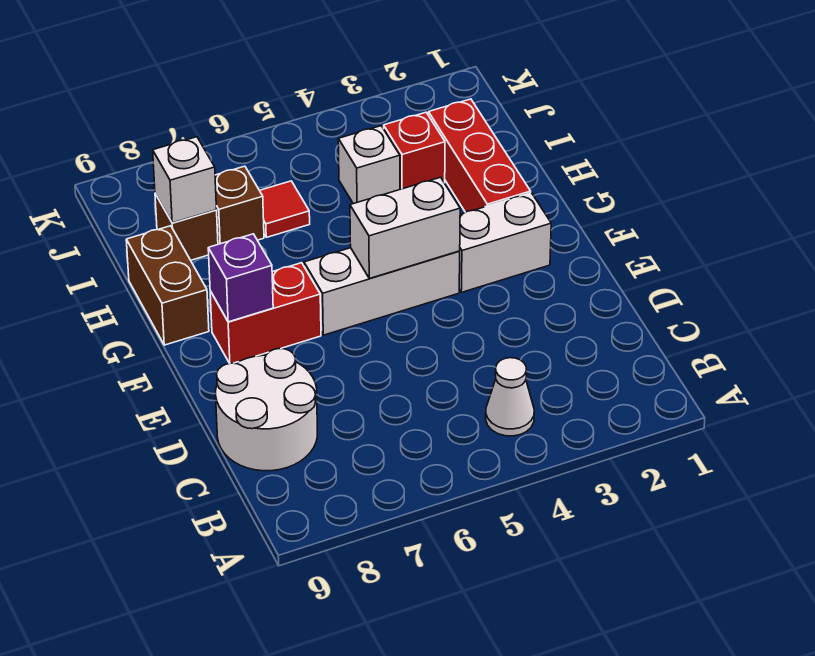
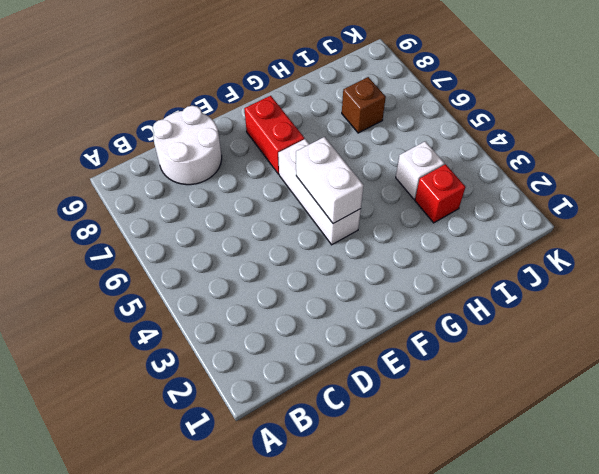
none -> white cone B4 level 1
none -> white brick F2:F3 level 1
none -> red brick G2:I2 level 1

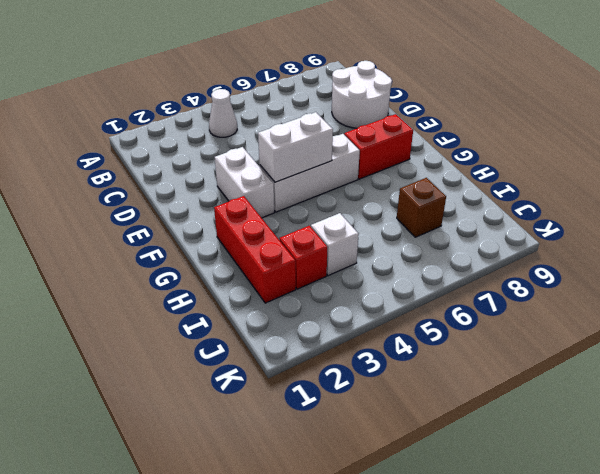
white brick E3:F3 level 1 -> white brick F2:F3 level 1
none -> brown brick G9:H9 level 1
none -> red tile I6 level 1
none -> brown brick I8 level 1

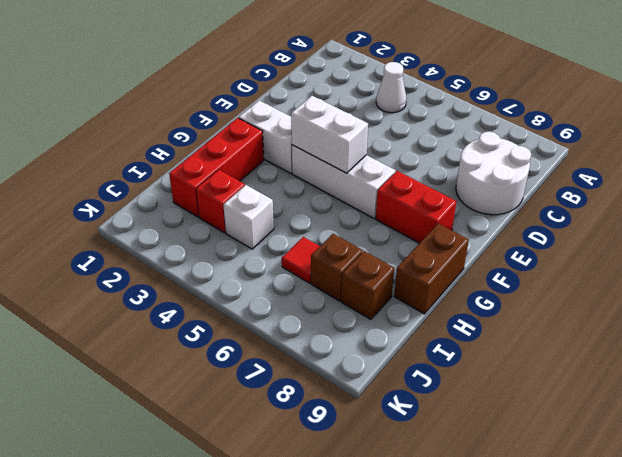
none -> purple brick F8 level 2
none -> white brick I8 level 2

